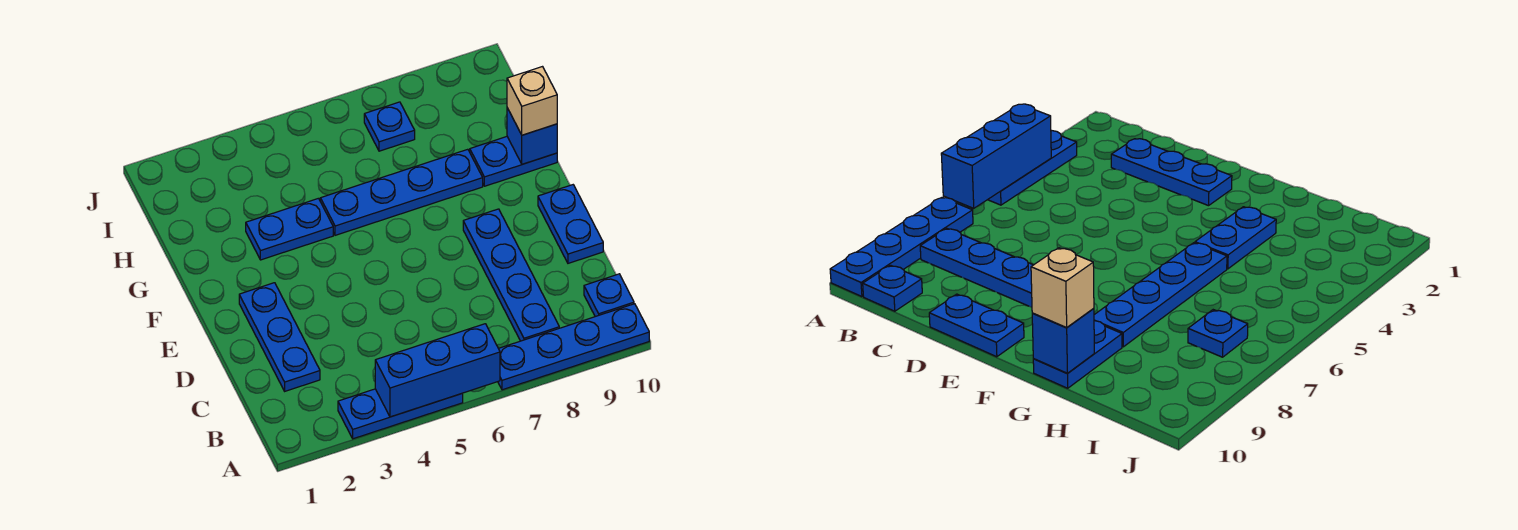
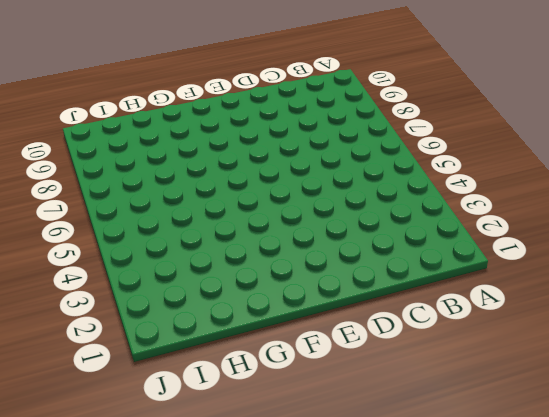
none -> blue plate A3:A5 level 1
none -> blue plate A7:A10 level 1
none -> blue plate B8:E8 level 1

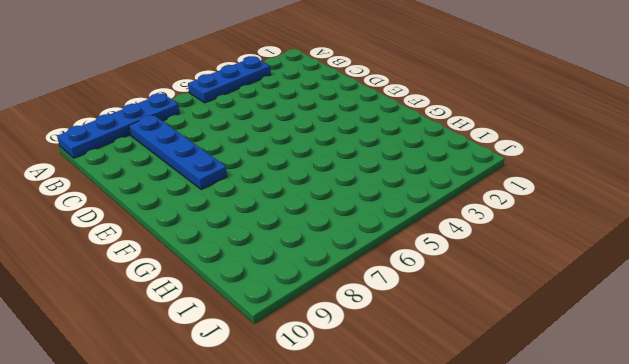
none -> blue plate B10 level 1
none -> blue plate C2:E2 level 1
none -> blue plate D10:E10 level 1

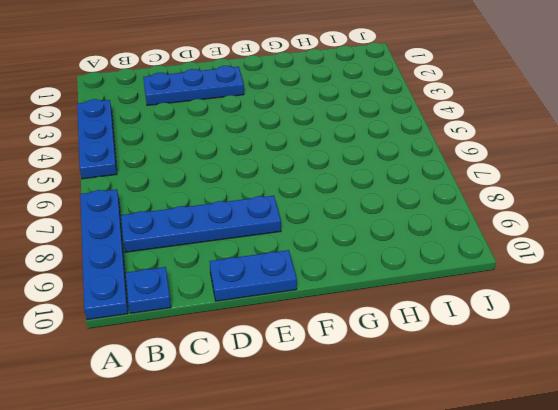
none -> blue plate G3:G4 level 1
none -> blue plate G5:G8 level 1
none -> blue plate G9:G10 level 1

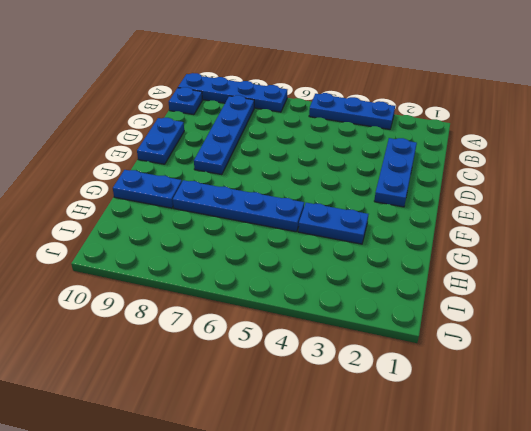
none -> blue plate I7 level 1
none -> blue brick A4:A6 level 2
none -> blue brick G10 level 2

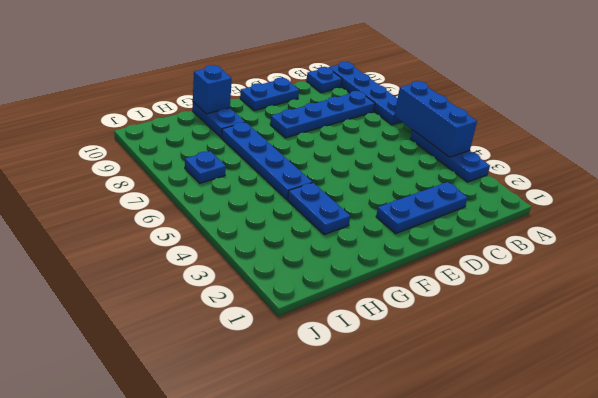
none -> tan brick G10 level 3

